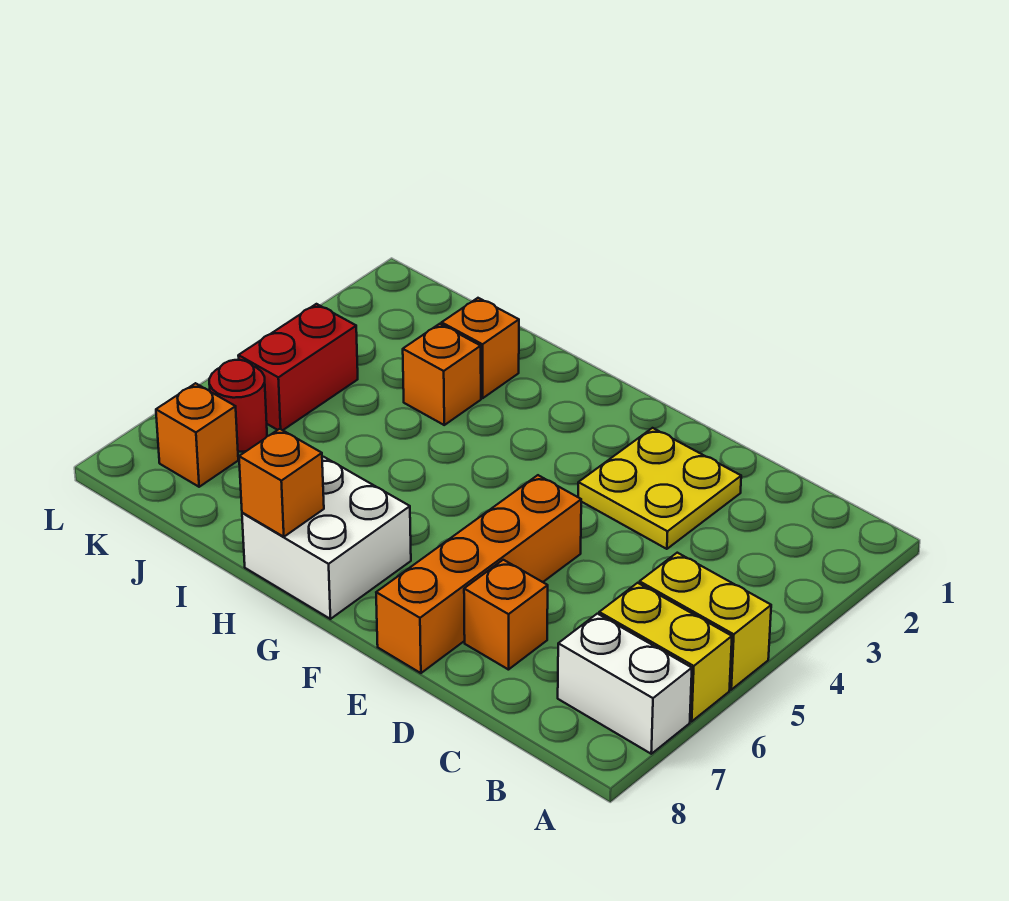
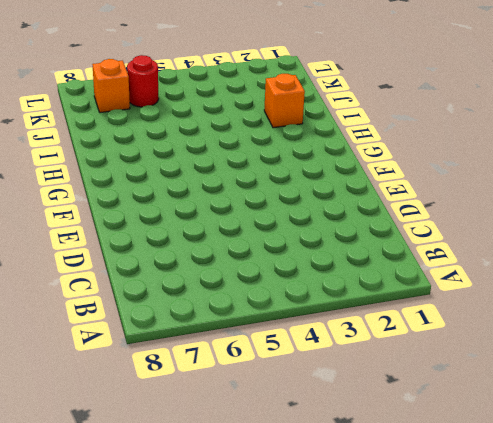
none -> yellow brick A5:B5 level 1
none -> yellow brick A6:B6 level 1
none -> white brick A7:B7 level 1

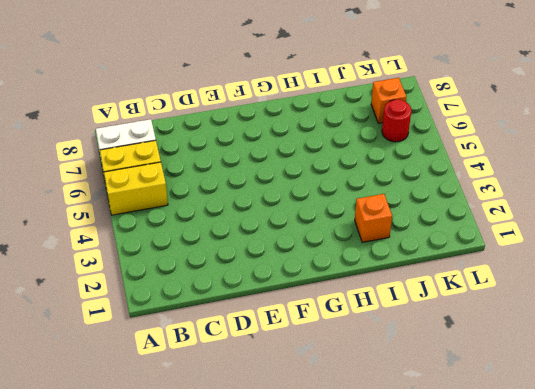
none -> yellow plate D2:E3 level 1
none -> orange brick D7 level 1
none -> orange brick E5:E8 level 1

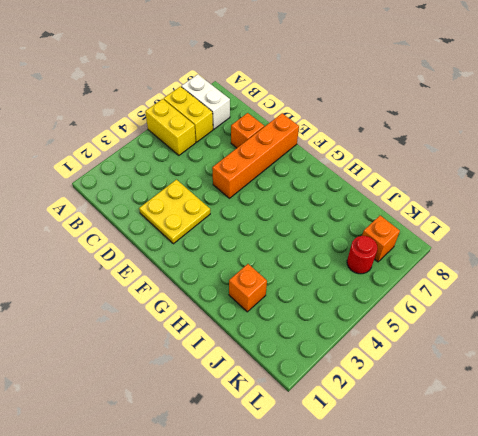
none -> white brick G7:H8 level 1
none -> orange brick I3 level 1
none -> red brick K4:K5 level 1

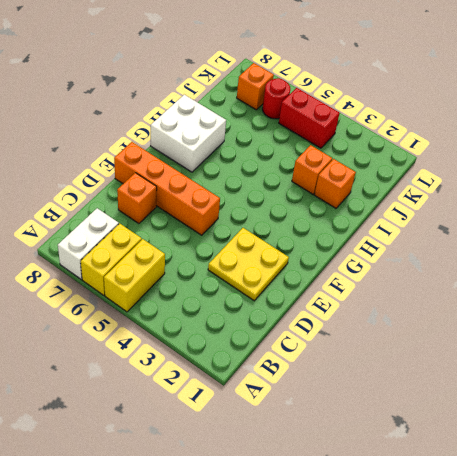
none -> orange brick H8 level 2

